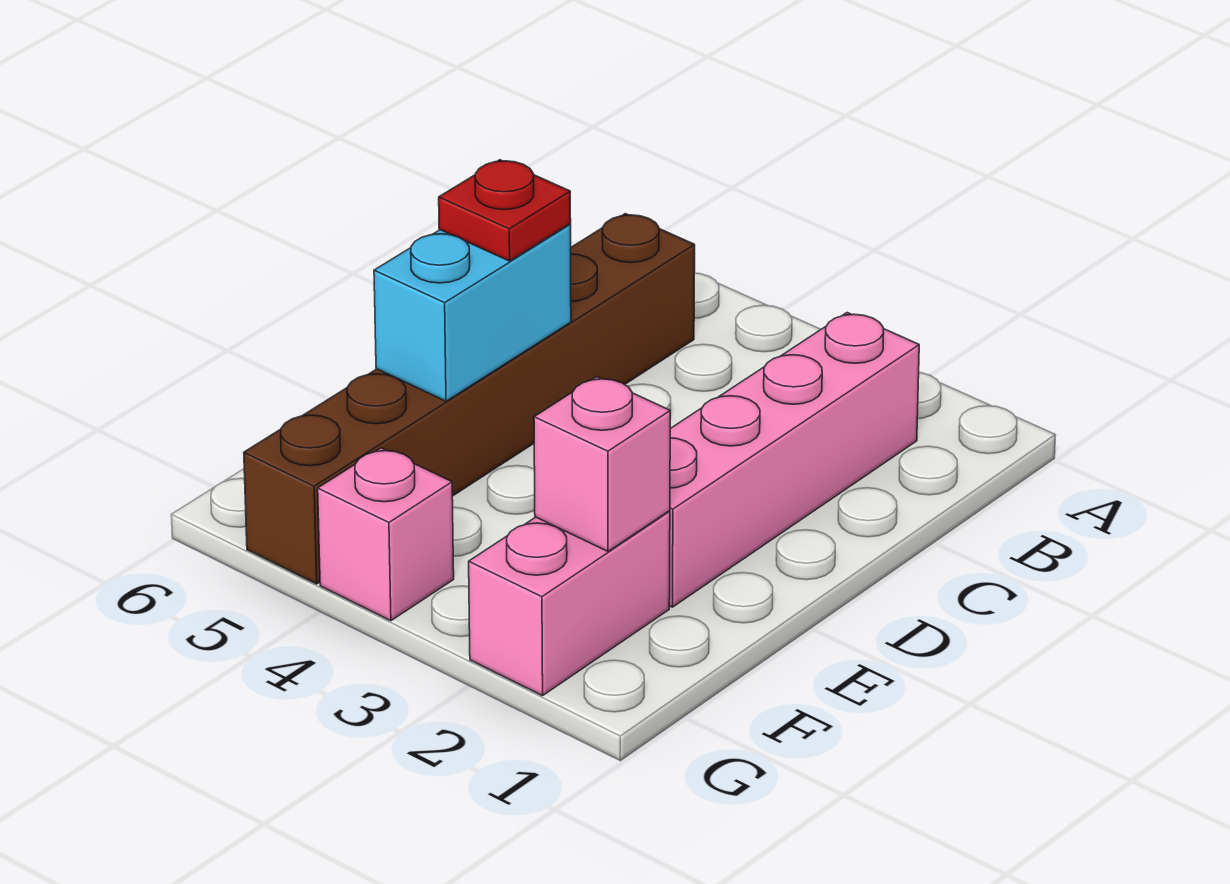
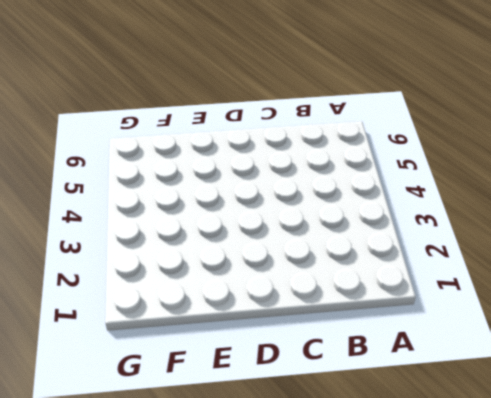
none -> pink brick B2:E2 level 1
none -> brown brick B5:G5 level 1

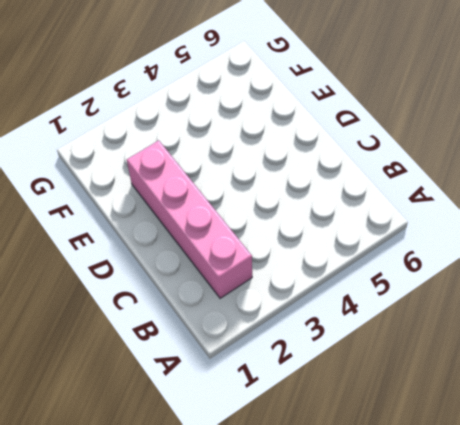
none -> brown brick B5:G5 level 1
none -> pink brick F2:G2 level 1

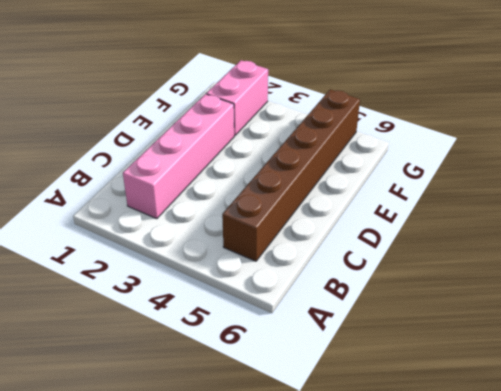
none -> pink brick G4 level 1
none -> cyan brick D5:E5 level 2

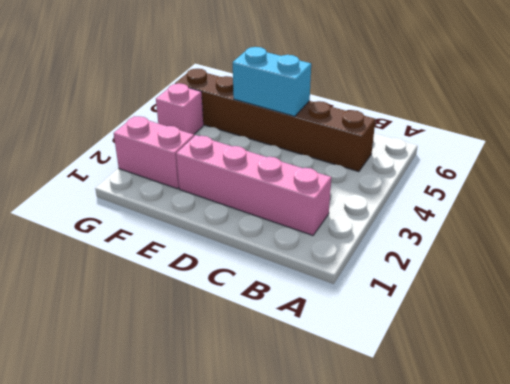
none -> pink brick F2 level 2
none -> red plate D5 level 3

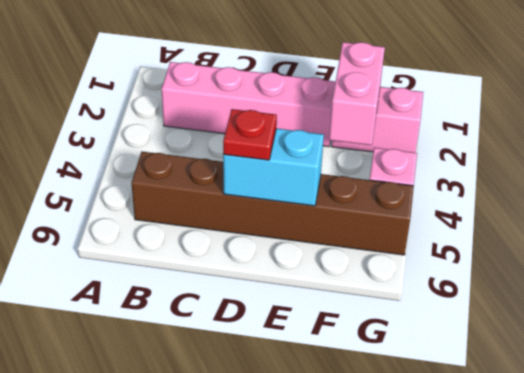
pink brick F2:F3 level 2 -> pink brick F2 level 2

